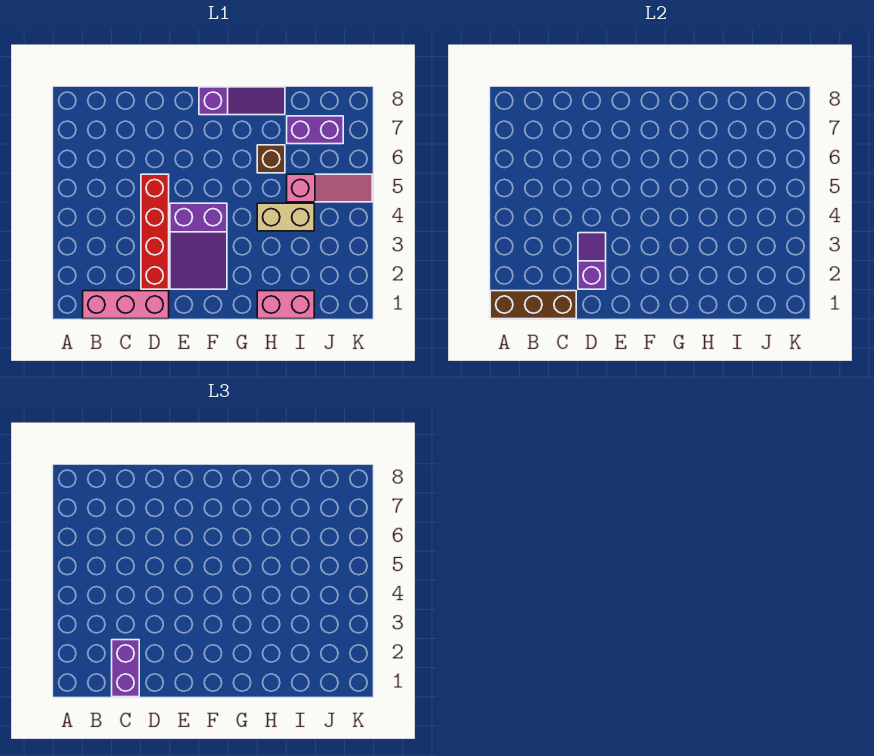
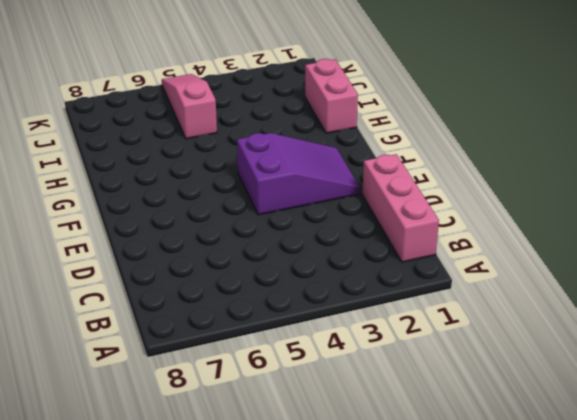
none -> red brick D2:D5 level 1
none -> purple slope F8:H8 level 1 top F
none -> tan brick H4:I4 level 1

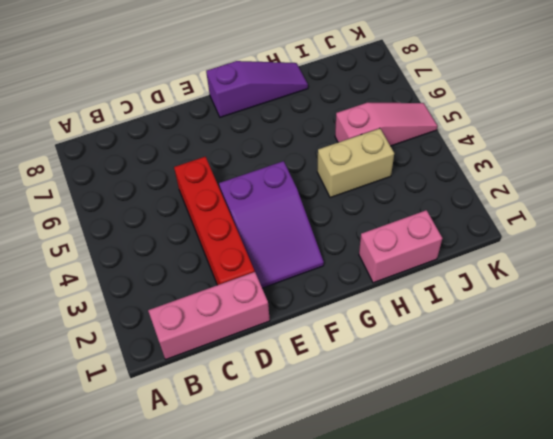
none -> brown brick H6 level 1
none -> purple brick I7:J7 level 1
none -> brown brick A1:C1 level 2

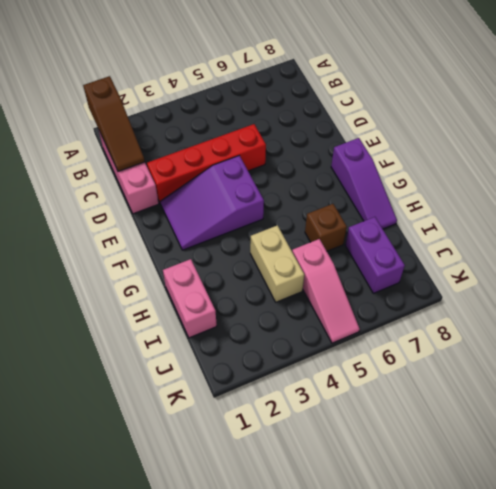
brown slope A1:C1 level 2 top A -> brown brick A1:C1 level 2
none -> purple slope D2:D3 level 2 top 2
none -> purple brick C1:C2 level 3

